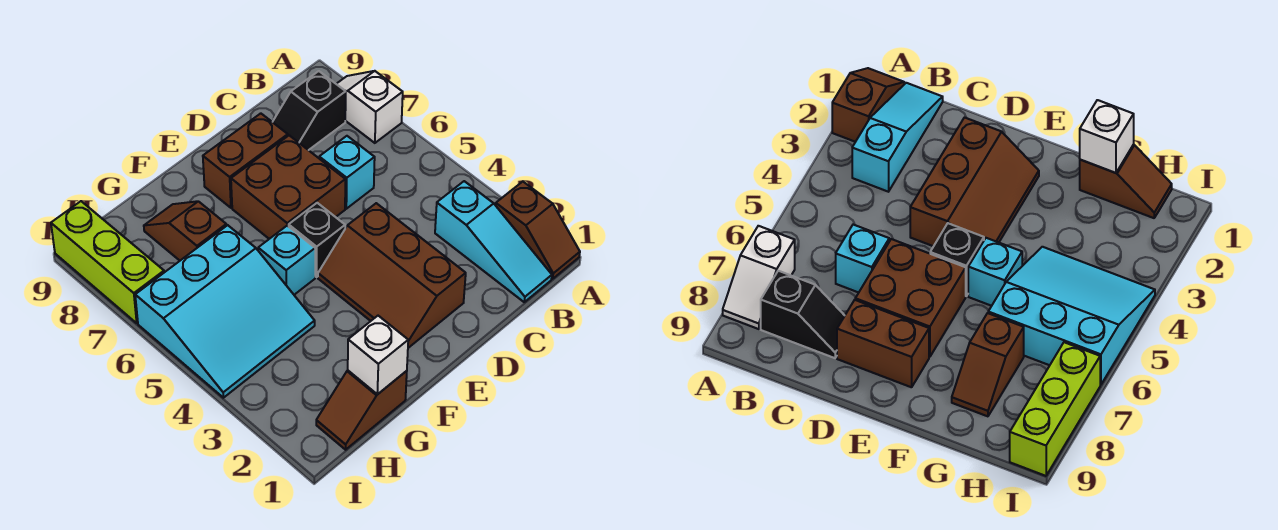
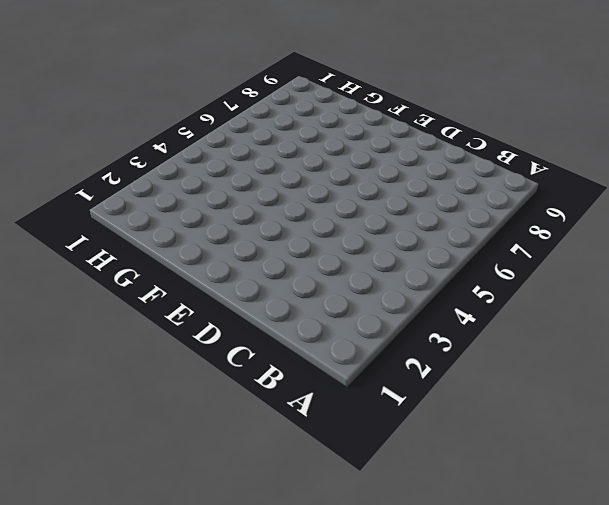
none -> brown slope A1:A2 level 1 top 2
none -> white slope A7:A8 level 1 top 7
none -> cyan slope B1:B3 level 1 top 3

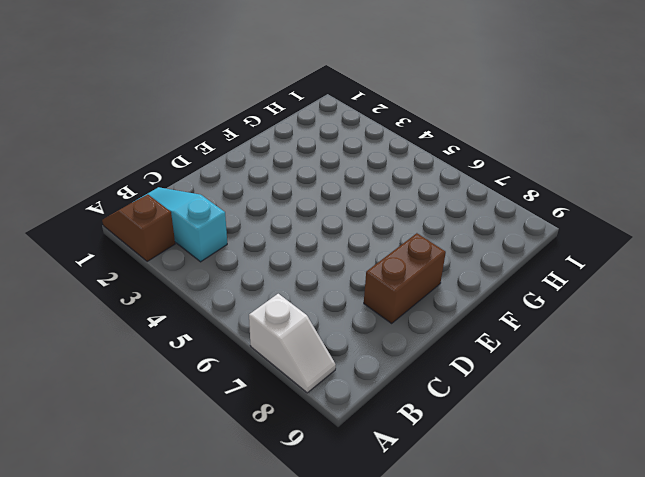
none -> black slope B8:C8 level 1 top B
none -> cyan brick C6 level 1
none -> brown slope D2:E4 level 1 top D

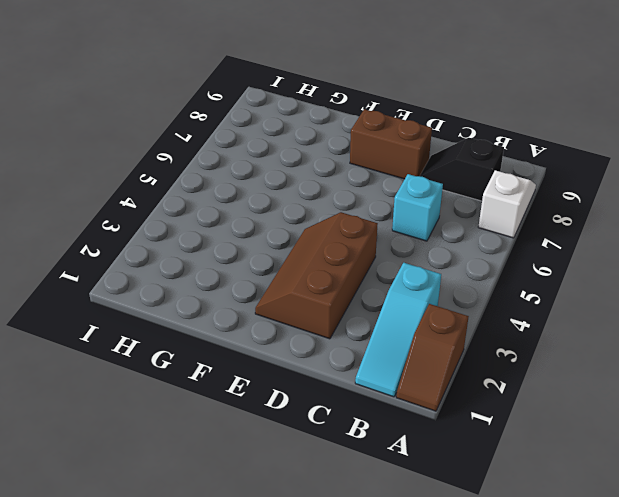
none -> brown brick D6:E7 level 1
none -> black brick E5 level 1
none -> cyan brick F5 level 1

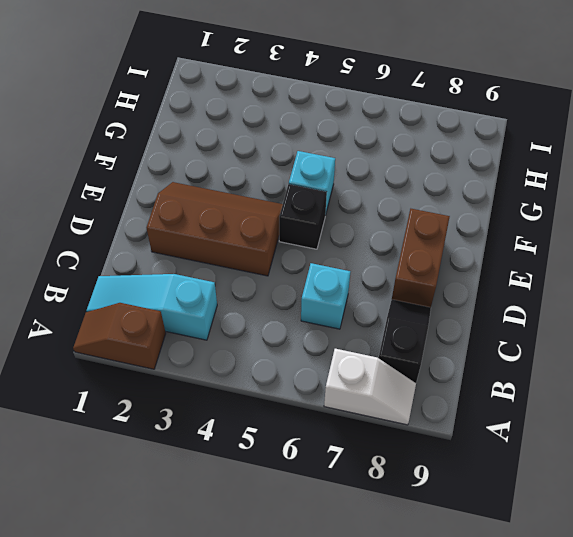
none -> brown brick D6:E7 level 1
none -> brown slope G1:H1 level 1 top G
none -> cyan slope G4:I6 level 1 top 6

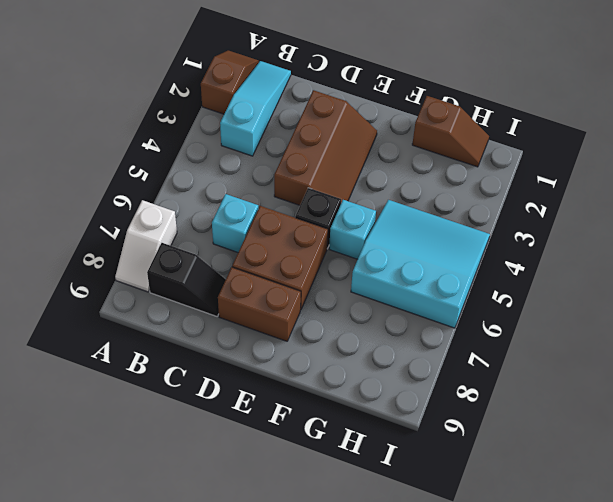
none -> brown slope G7:G8 level 1 top 7
none -> lime brick I7:I9 level 1
none -> white brick G1 level 2

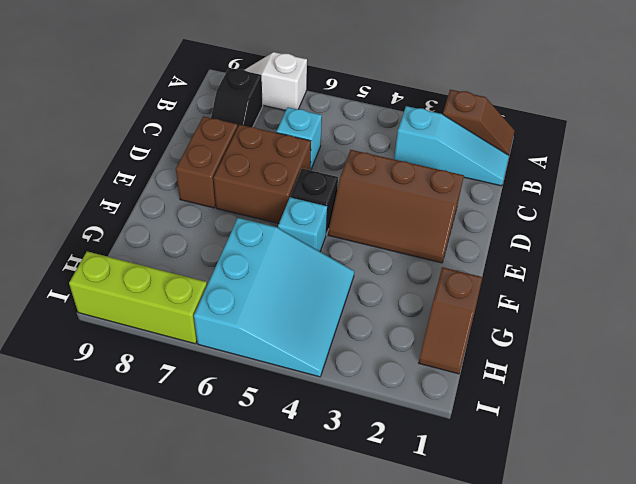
none -> brown slope G7:G8 level 1 top 7
none -> white brick G1 level 2

